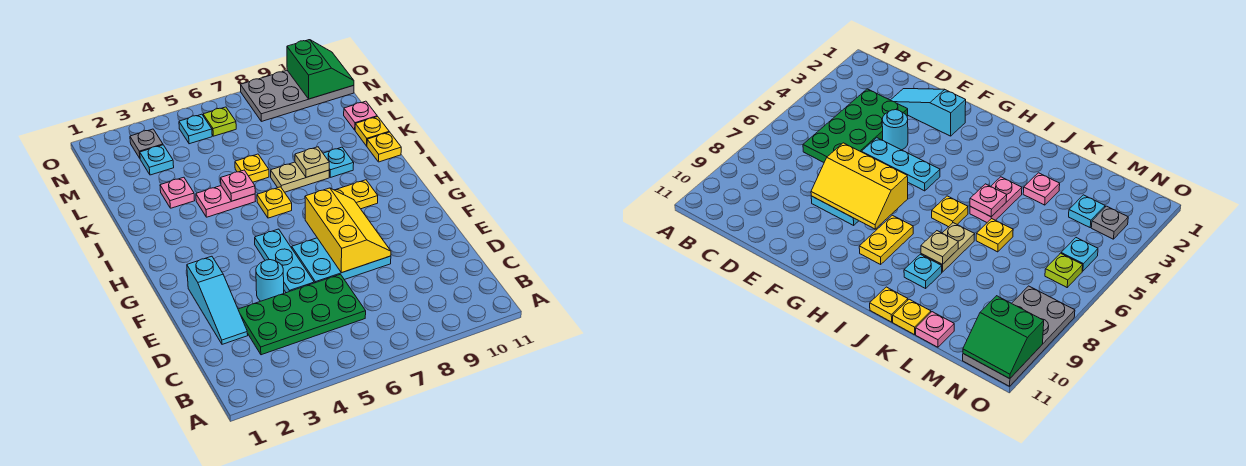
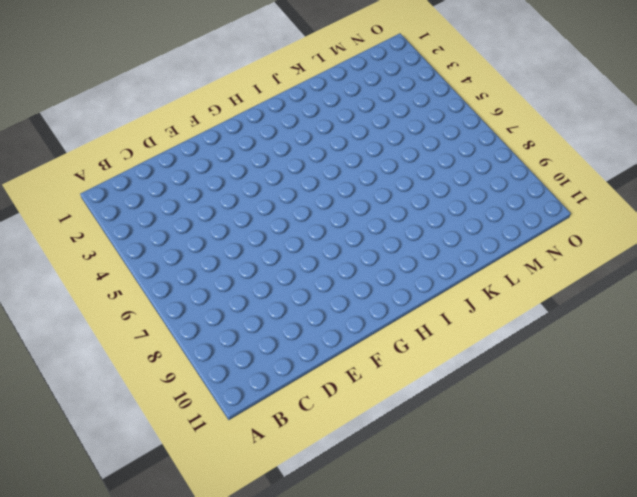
none -> green plate C3:D6 level 1
none -> cyan slope D2:F2 level 1 top F
none -> cyan round brick E4 level 1

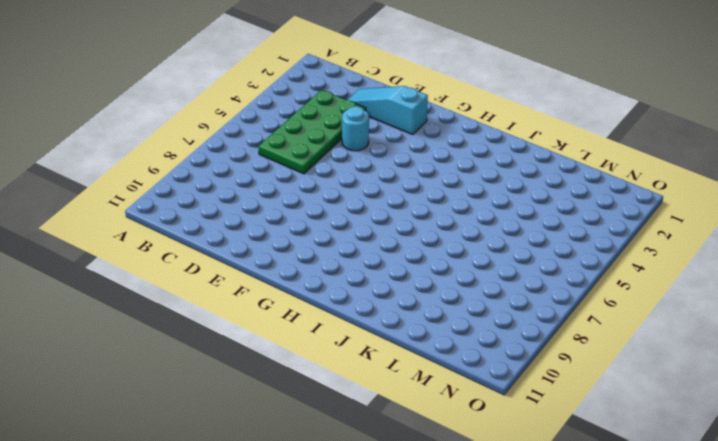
none -> cyan plate E5:G5 level 1
none -> cyan plate E6:F8 level 1
none -> yellow plate H8:H9 level 1

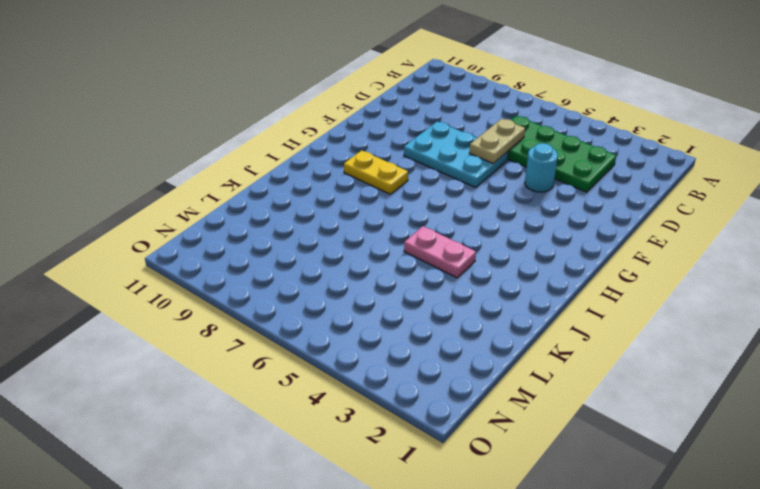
tan plate D6:E6 level 2 -> tan plate J7:J8 level 1
none -> cyan slope D2:F2 level 1 top F
none -> cyan plate E5:G5 level 1
none -> yellow plate I6 level 1

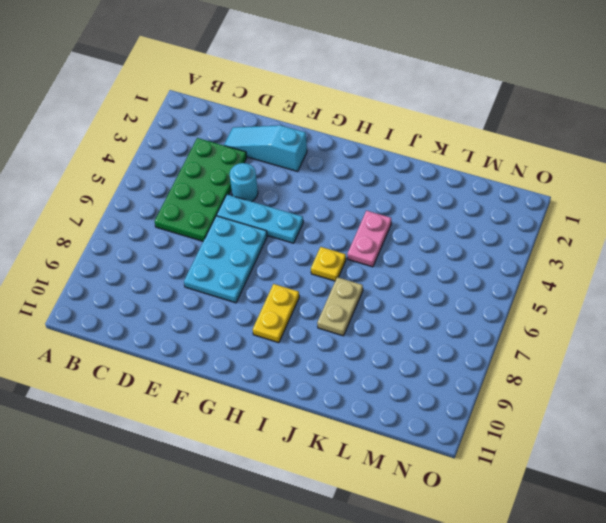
none -> cyan plate J9 level 1
none -> yellow plate J11 level 1
none -> pink plate K3 level 1

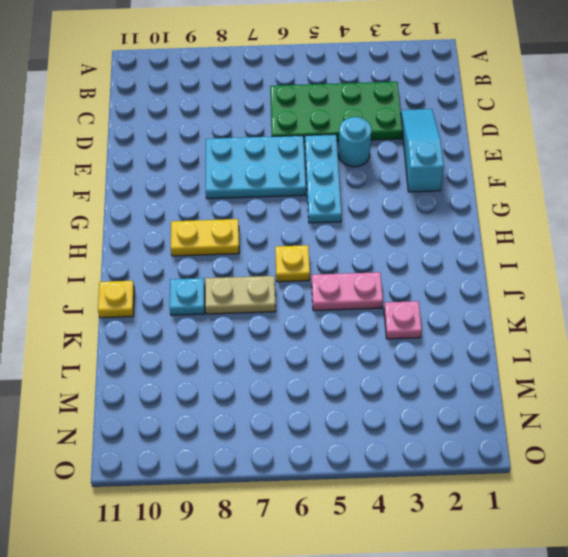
none -> yellow plate K6 level 1
none -> yellow plate K11 level 1
none -> pink plate L11 level 1

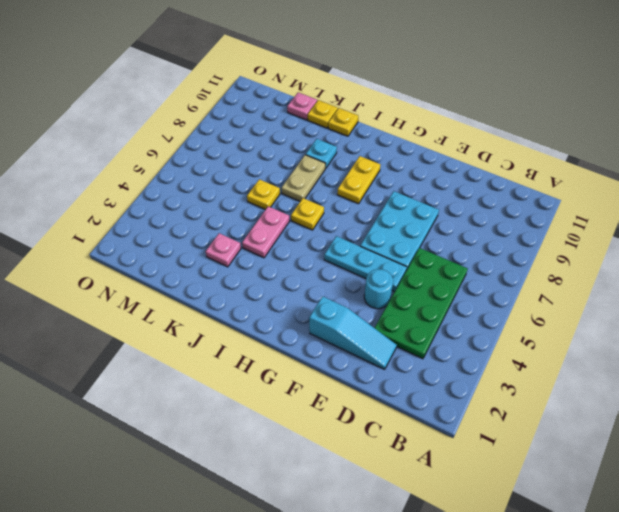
none -> cyan plate M3 level 1
none -> grey plate N3 level 1
none -> cyan plate N5 level 1

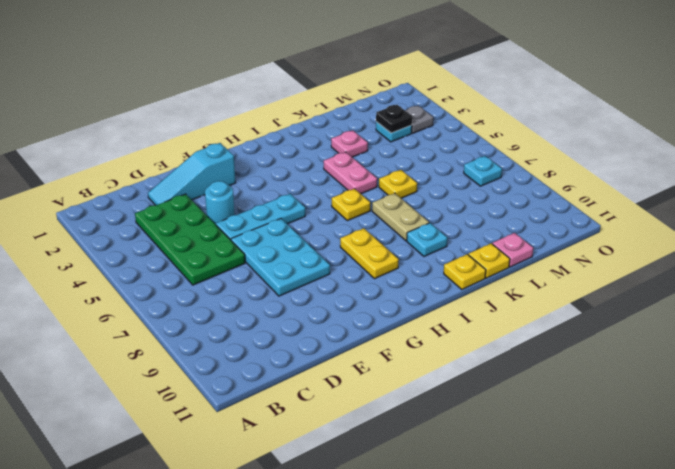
black plate M3 level 2 -> none
cyan plate N7 level 1 -> cyan plate N5 level 1
none -> lime plate N6 level 1
none -> grey plate N8:O11 level 1
none -> yellow slope E7:G8 level 2 top 7

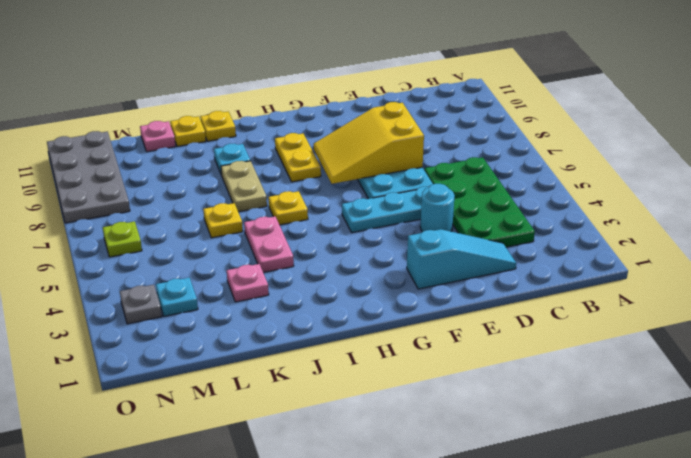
yellow slope E7:G8 level 2 top E -> yellow slope E7:G8 level 2 top 7
none -> cyan plate N5 level 1
none -> pink plate J5 level 2
none -> tan plate J8 level 2

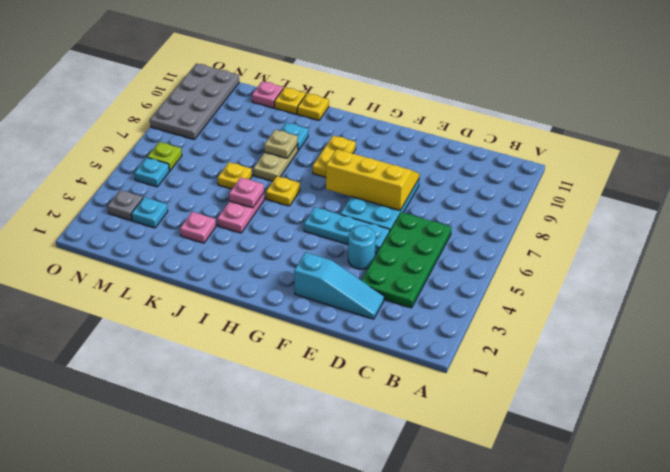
none -> green slope N10:O11 level 2 top 10

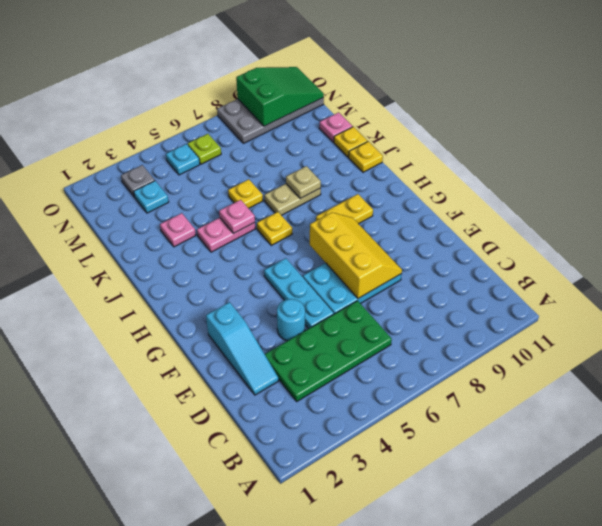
green slope N9:O11 level 2 top 9 -> green slope N10:O11 level 2 top 10
none -> cyan plate J9 level 1

